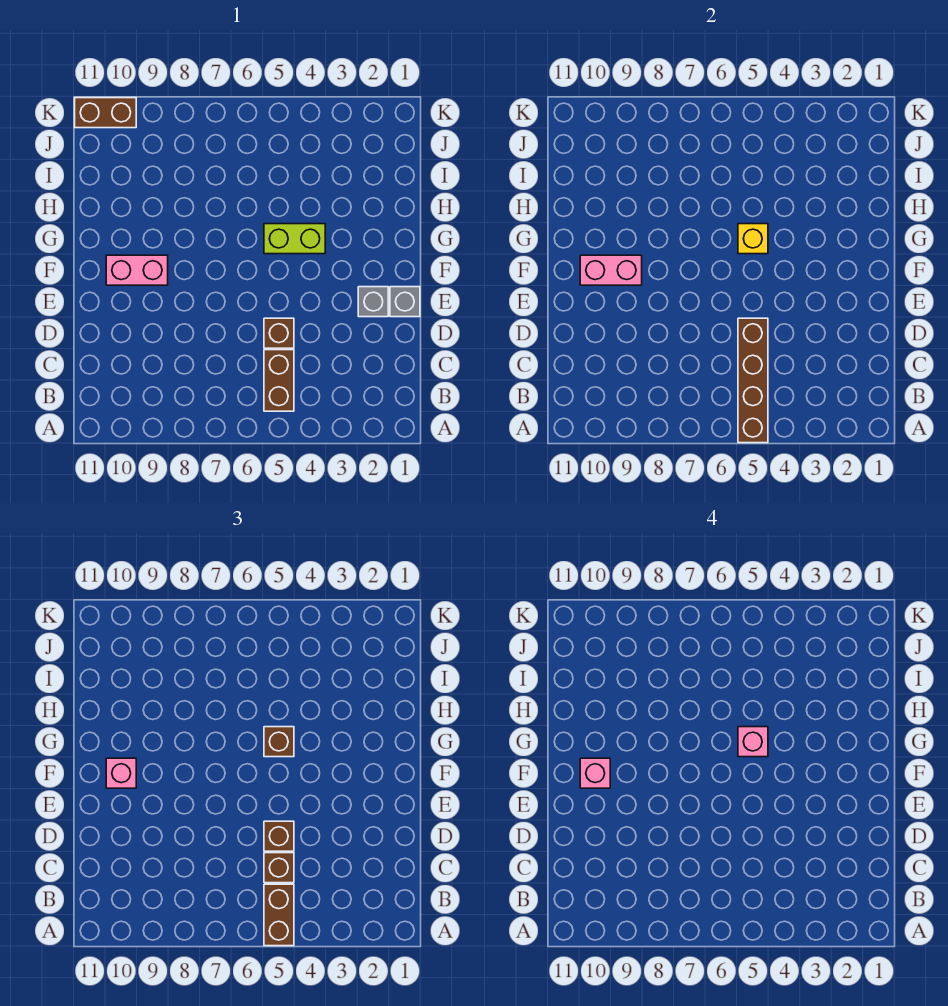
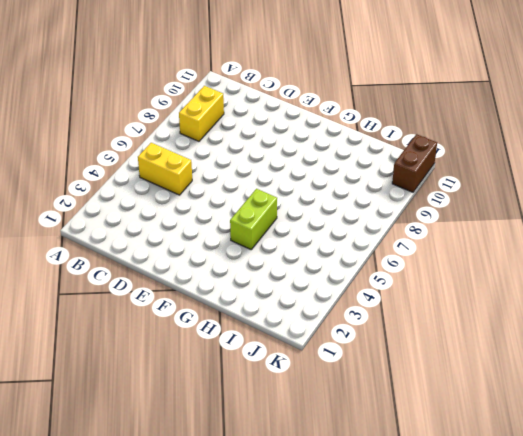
yellow brick B5:C5 level 1 -> brown brick B5:C5 level 1
yellow brick B8:B9 level 1 -> none
none -> brown brick D5 level 1
none -> grey brick E1 level 1
none -> grey brick E2 level 1

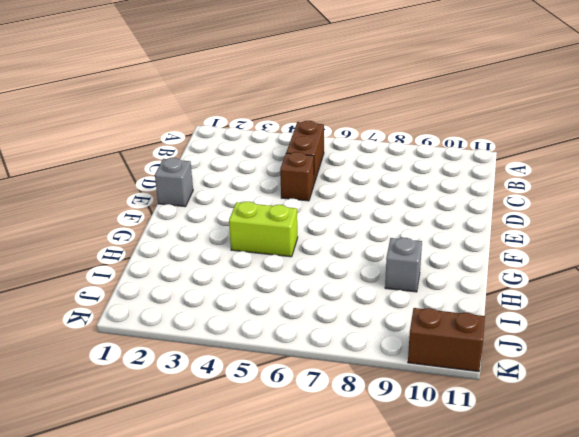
grey brick H9 level 1 -> grey brick E2 level 1
none -> pink brick F9:F10 level 1
none -> brown brick A5:D5 level 2
none -> pink brick F9:F10 level 2

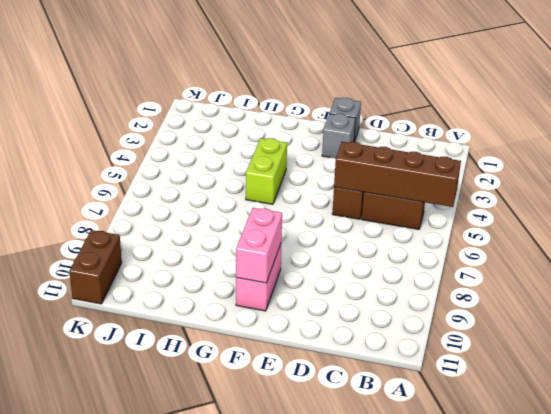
none -> yellow brick G5 level 2
none -> brown brick A5:B5 level 3
none -> brown brick C5 level 3

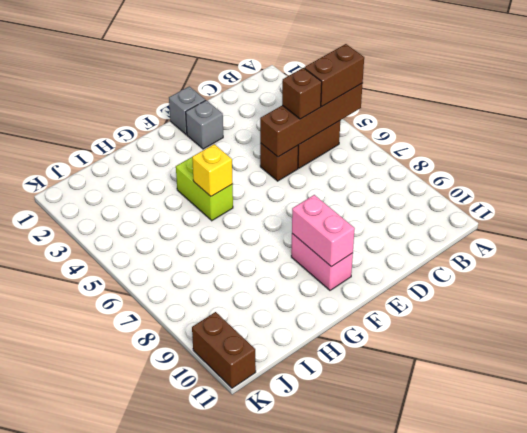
none -> brown brick D5 level 3
none -> pink brick F10 level 3
none -> brown brick G5 level 3

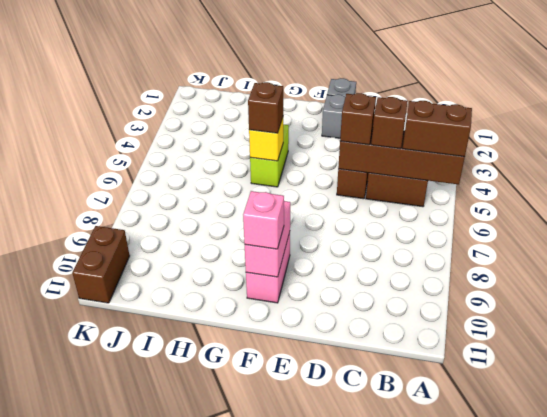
none -> pink brick F10 level 4
none -> pink brick G5 level 4

